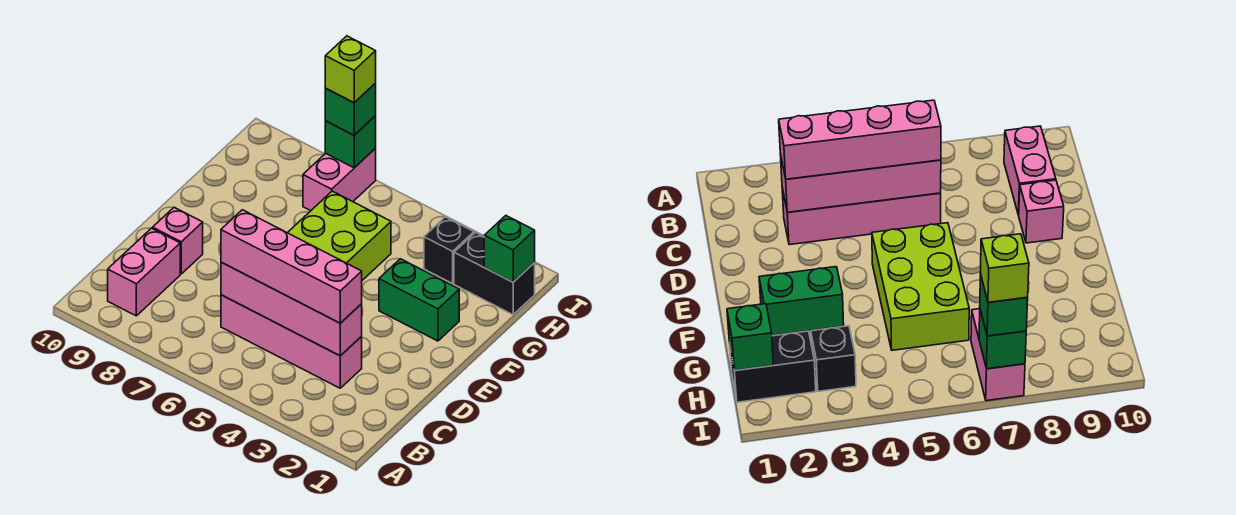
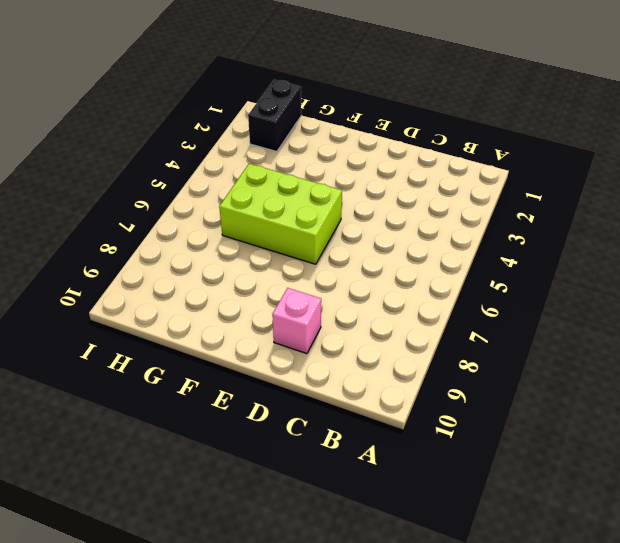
none -> pink brick B9:C9 level 1
none -> pink brick C3:C6 level 1
none -> green brick F2:F3 level 1

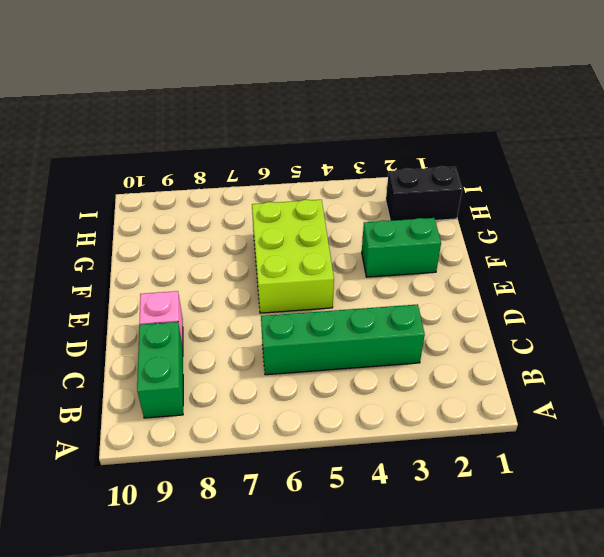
green brick B9:C9 level 1 -> pink brick B9:C9 level 1
green brick C3:C6 level 1 -> pink brick C3:C6 level 1
none -> black brick H3 level 1
none -> pink brick H7:I7 level 1
none -> pink brick C3:C6 level 2

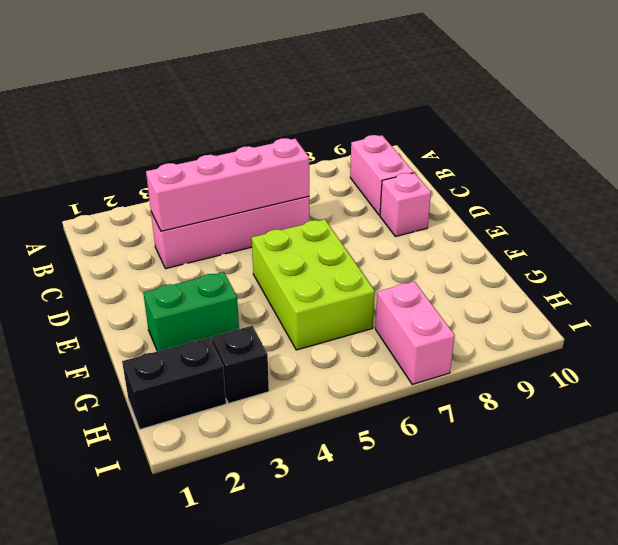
none -> green brick H1 level 2
none -> green brick I7 level 2
none -> pink brick C3:C6 level 3

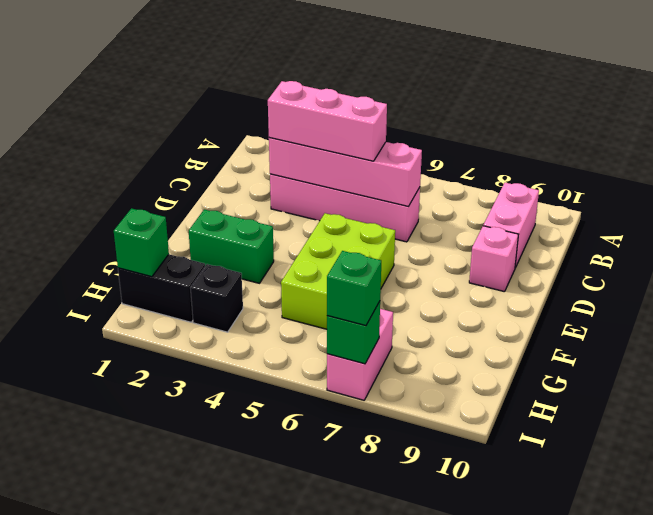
pink brick C3:C5 level 3 -> pink brick C3:C6 level 3
none -> lime brick I7 level 4

